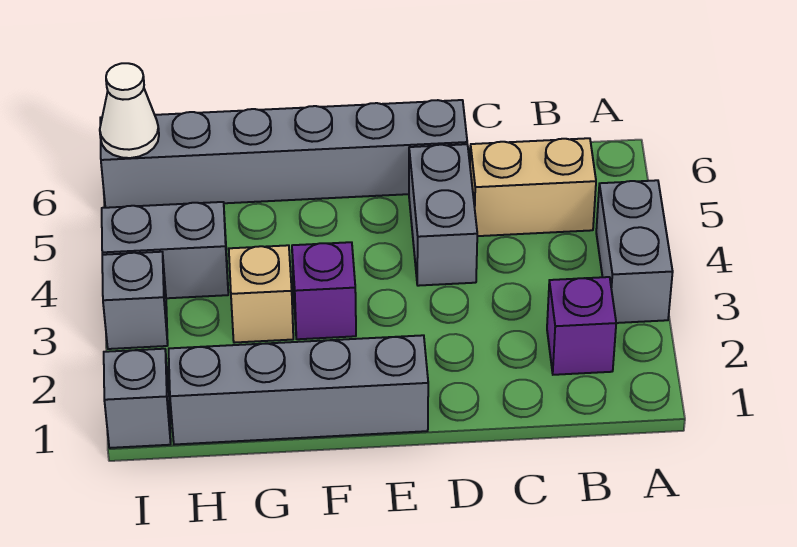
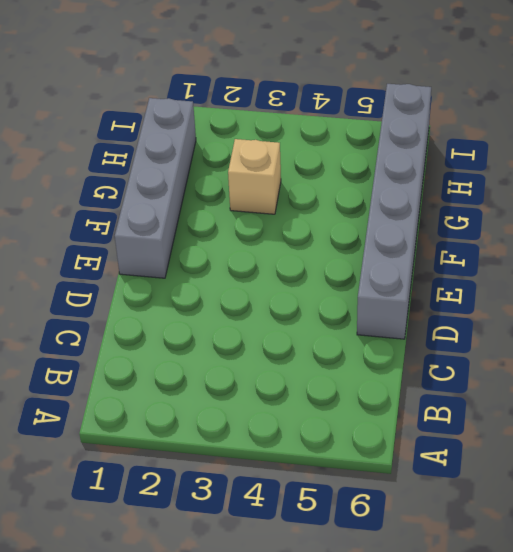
none -> grey brick A3:A4 level 1
none -> purple brick B2 level 1
none -> tan brick B5:C5 level 1

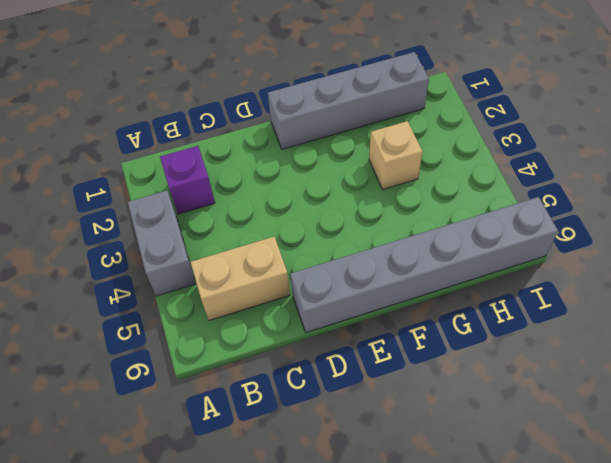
none -> grey brick D4:D5 level 1
none -> purple brick F3 level 1
none -> grey brick H4:I4 level 1

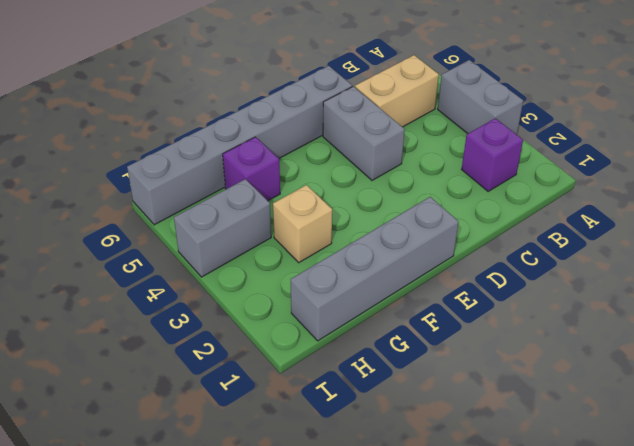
purple brick G5 level 1 -> purple brick F3 level 1
none -> grey brick I1 level 1
none -> grey brick I3 level 1
none -> white cone I6 level 2

